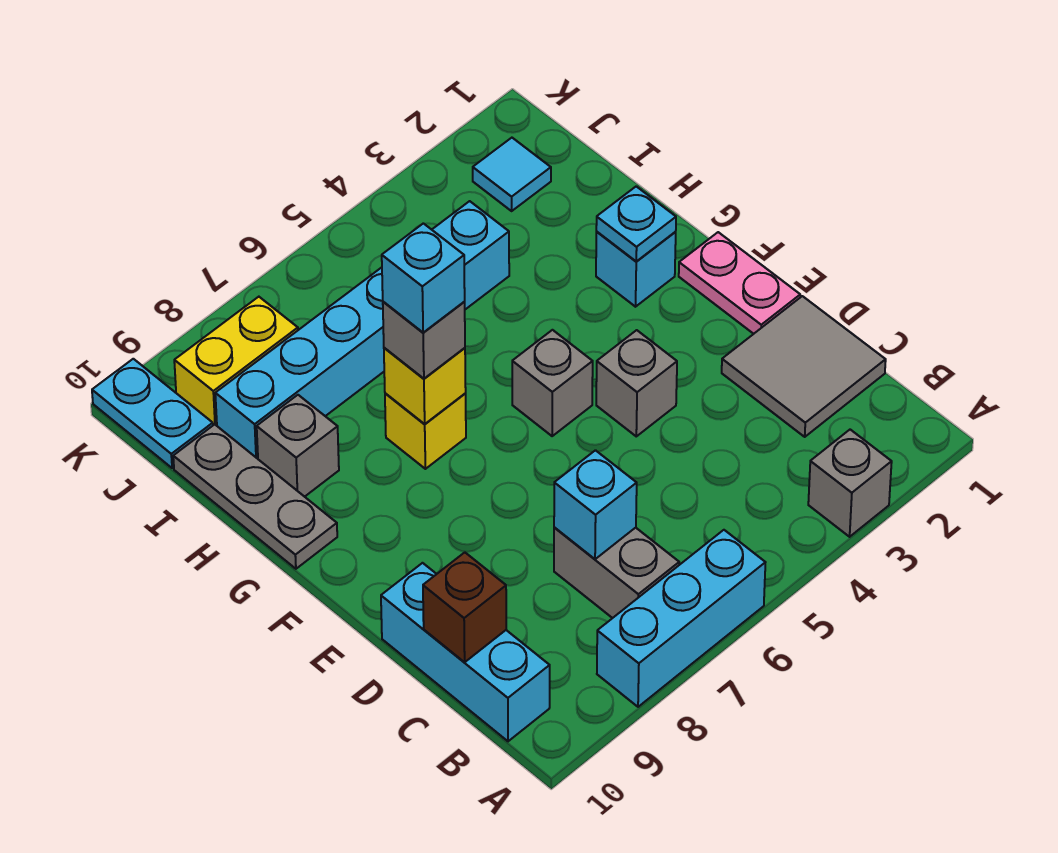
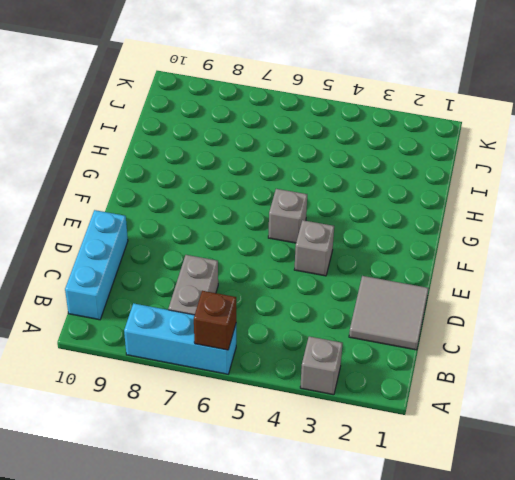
brown brick A6 level 2 -> brown brick C10 level 2
none -> pink plate E1:F1 level 1
none -> cyan brick G2 level 1
none -> yellow brick G7 level 1

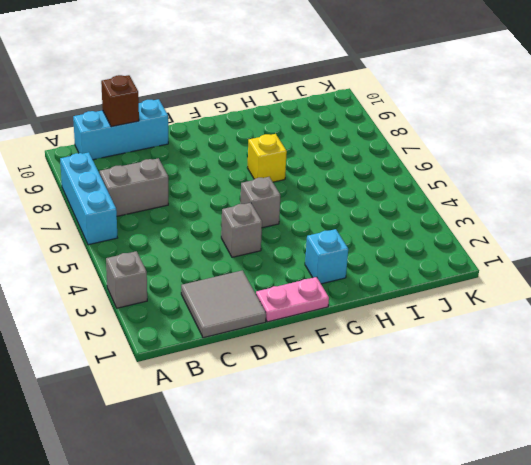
none -> grey plate G10:I10 level 1
none -> grey brick H9 level 1
none -> cyan brick I4:I9 level 1

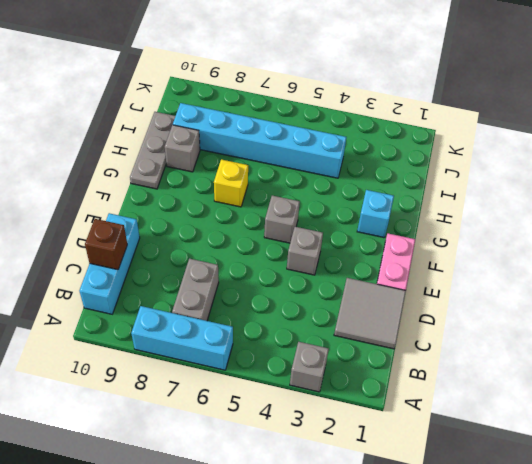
none -> cyan tile J2 level 1
none -> yellow brick J8:J9 level 1
none -> cyan plate J10:K10 level 1

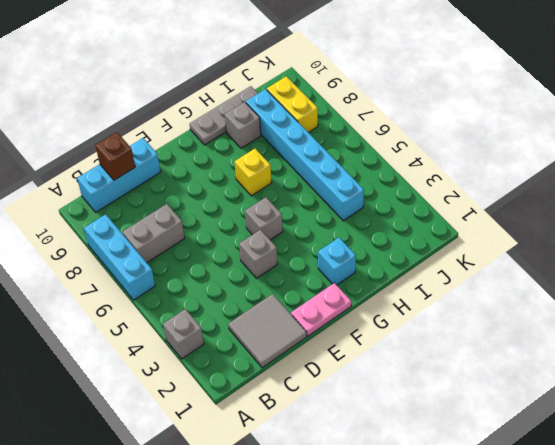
none -> cyan tile J2 level 1
none -> cyan plate J10:K10 level 1
none -> cyan brick C7 level 2

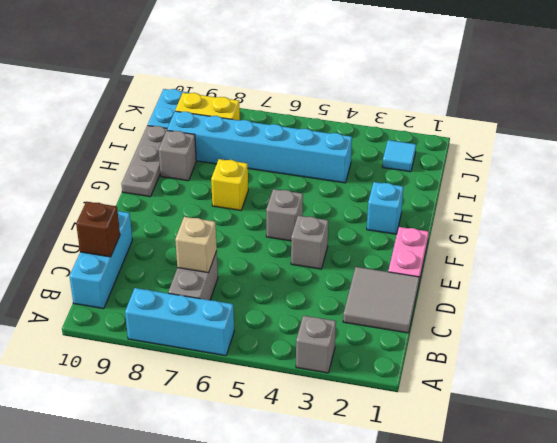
tan brick C7 level 2 -> cyan brick C7 level 2
none -> cyan plate G2 level 2
none -> yellow brick G7 level 2
none -> grey brick G7 level 3

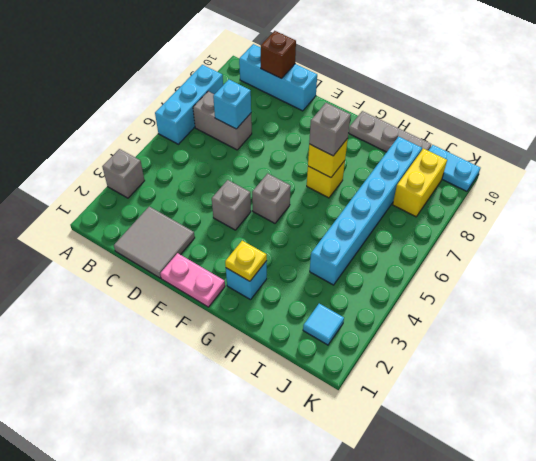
yellow plate G2 level 2 -> cyan plate G2 level 2
none -> grey brick H9 level 1
none -> cyan brick G7 level 4

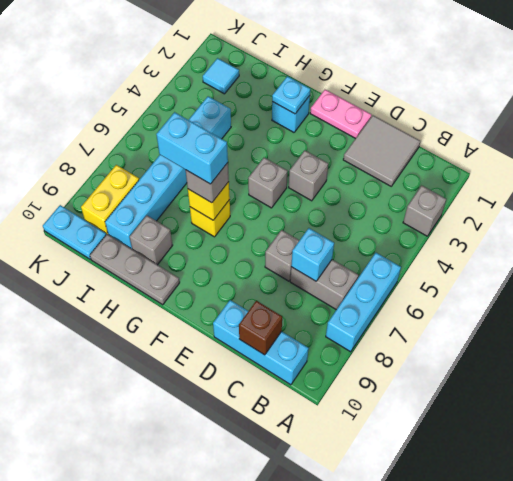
grey brick D7 level 1 -> none
cyan brick G7:H7 level 4 -> cyan brick G7 level 4

